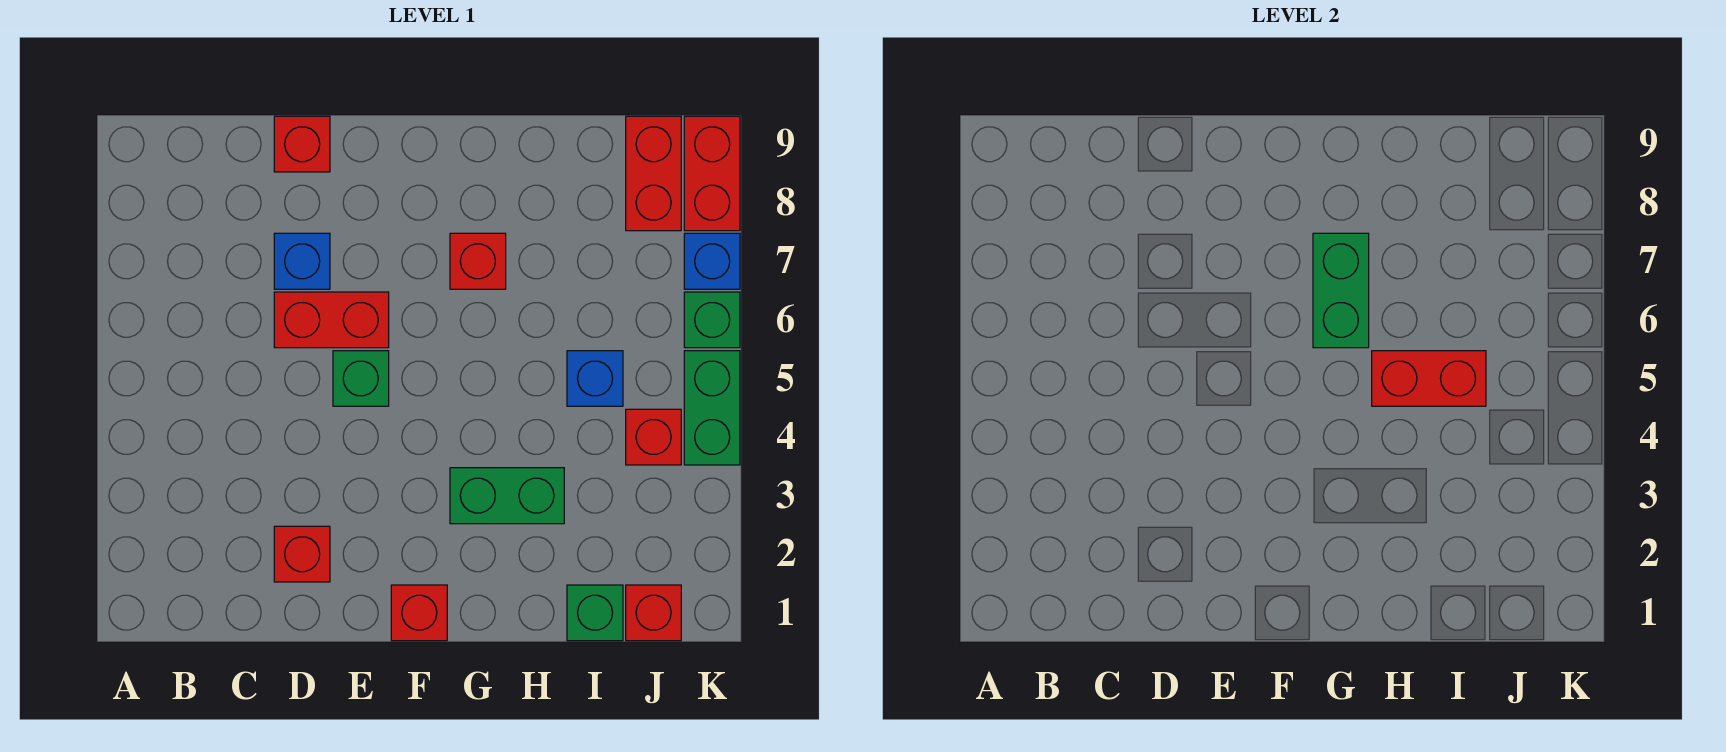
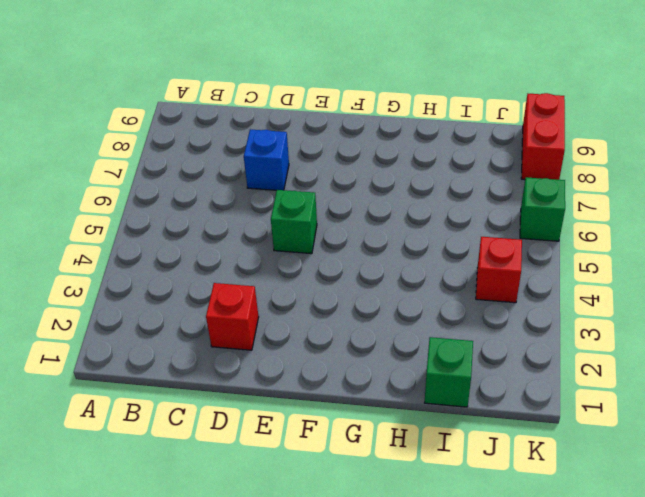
none -> red brick D6:E6 level 1
none -> red brick D9 level 1
none -> red brick F1 level 1

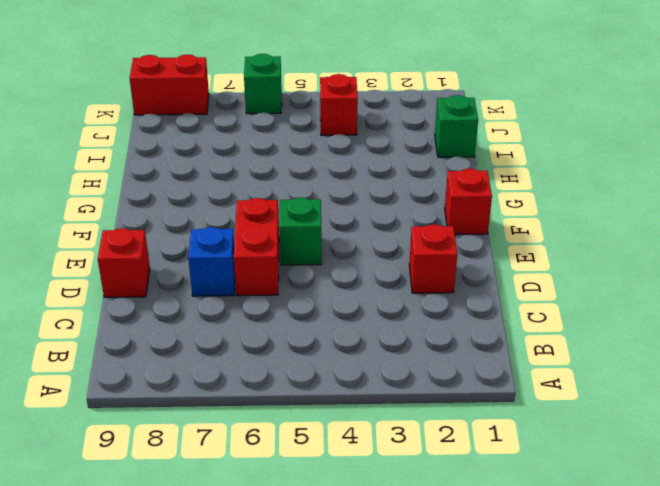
none -> green brick G3:H3 level 1
none -> red brick G7 level 1
none -> blue brick I5 level 1

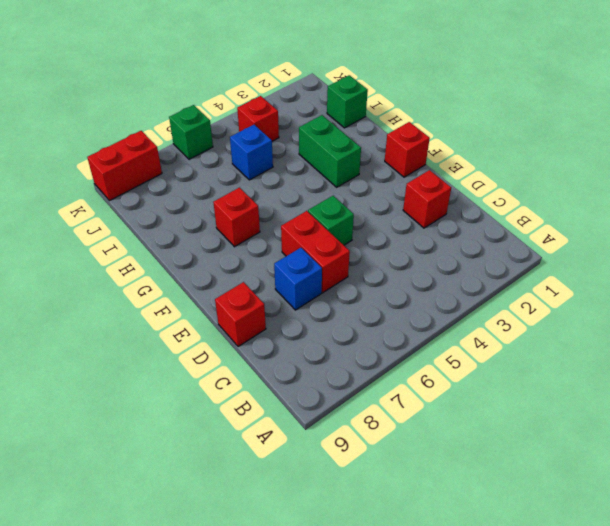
none -> red brick J1 level 1
none -> red brick J8:J9 level 1
none -> green brick K4:K5 level 1

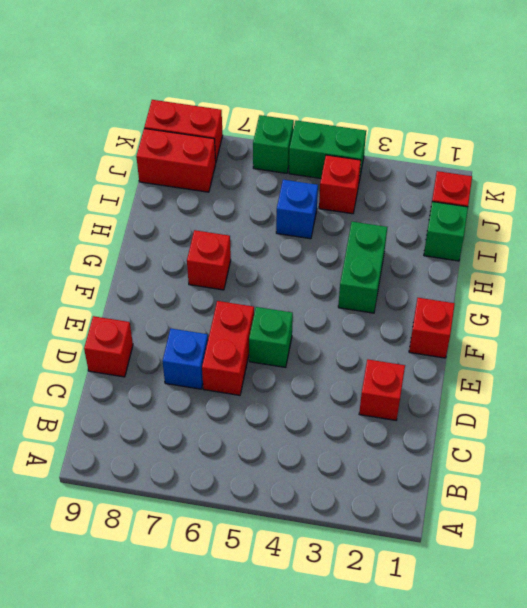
none -> blue brick K7 level 1
none -> green brick G6:G7 level 2
none -> red brick H5:I5 level 2

